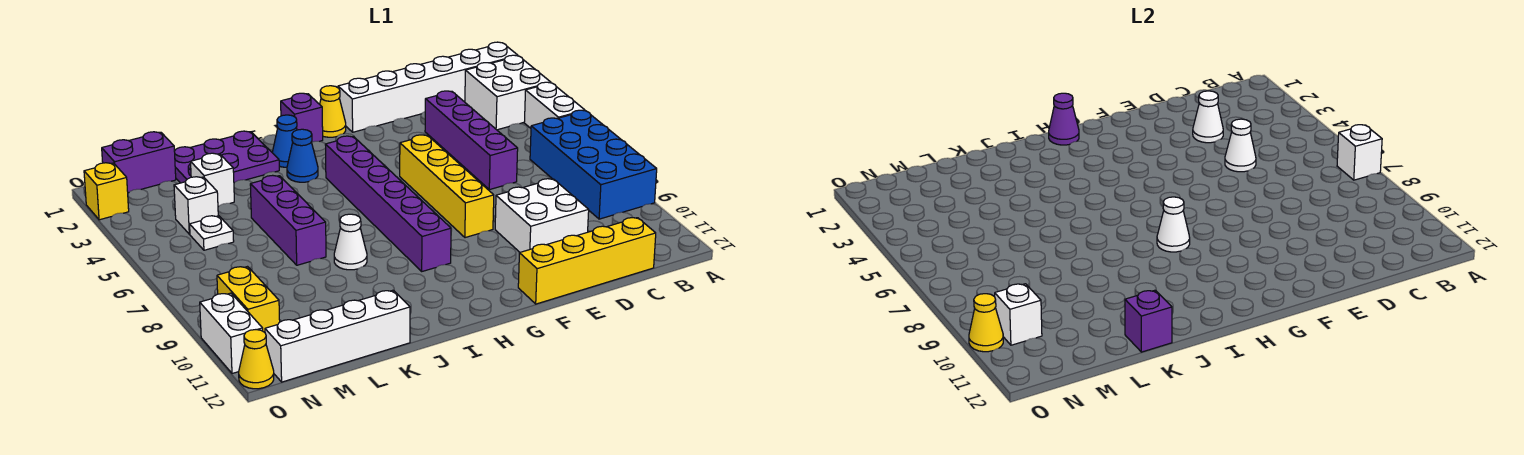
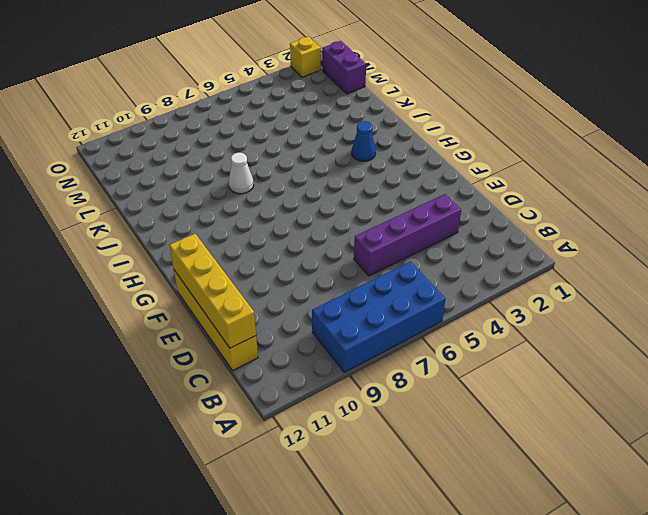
yellow brick C12:F12 level 2 -> yellow brick F5:F8 level 1
none -> white brick A1:F1 level 1
none -> white brick A2:B3 level 1
none -> white brick A4:A5 level 1
none -> white brick D9:E10 level 1

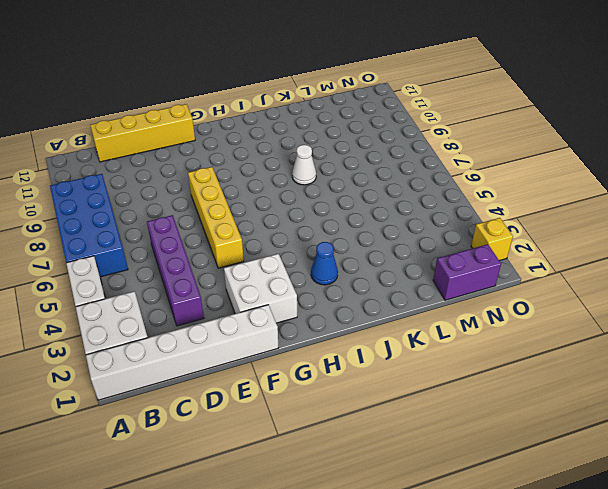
white brick F2:G3 level 1 -> white brick D9:E10 level 1
none -> yellow cone G1 level 1
none -> purple brick H1 level 1
none -> purple brick H4:H9 level 1
none -> blue cone I2 level 1

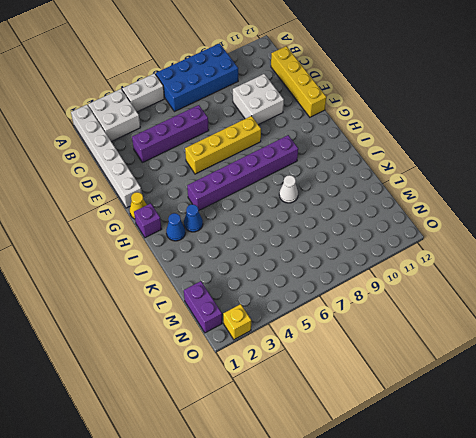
none -> purple plate J1:L2 level 1
none -> purple brick K5:K7 level 1
none -> white brick K12:N12 level 1
none -> white brick L3 level 1

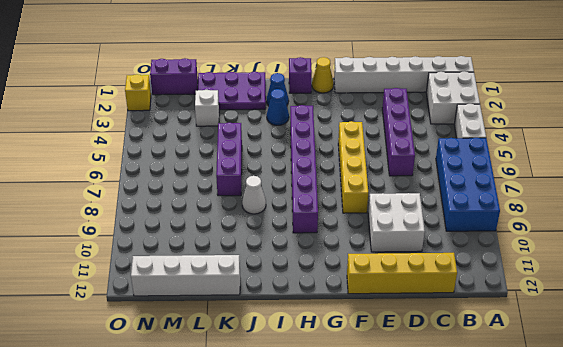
none -> white brick M4 level 1
none -> white plate M5 level 1
none -> yellow brick N9:N10 level 1
none -> white brick O10:O11 level 1

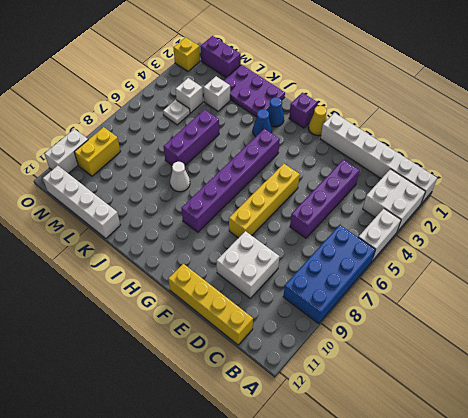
none -> yellow cone O12 level 1
none -> white brick A7 level 2
none -> white cone D3 level 2
none -> white cone D5 level 2

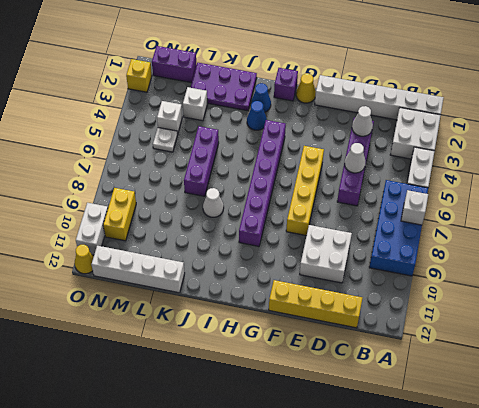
none -> purple cone H1 level 2
none -> white cone H8 level 2
none -> purple brick K12 level 2
none -> white brick N10 level 2

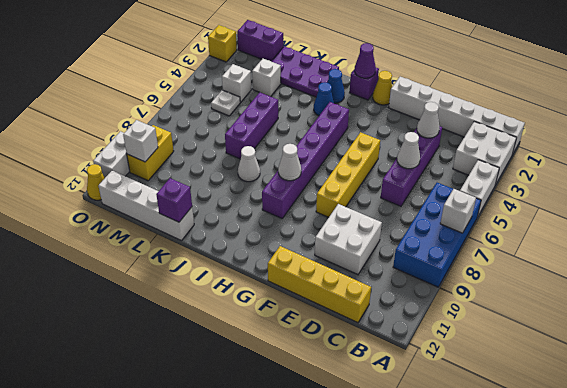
none -> yellow cone O10 level 2

